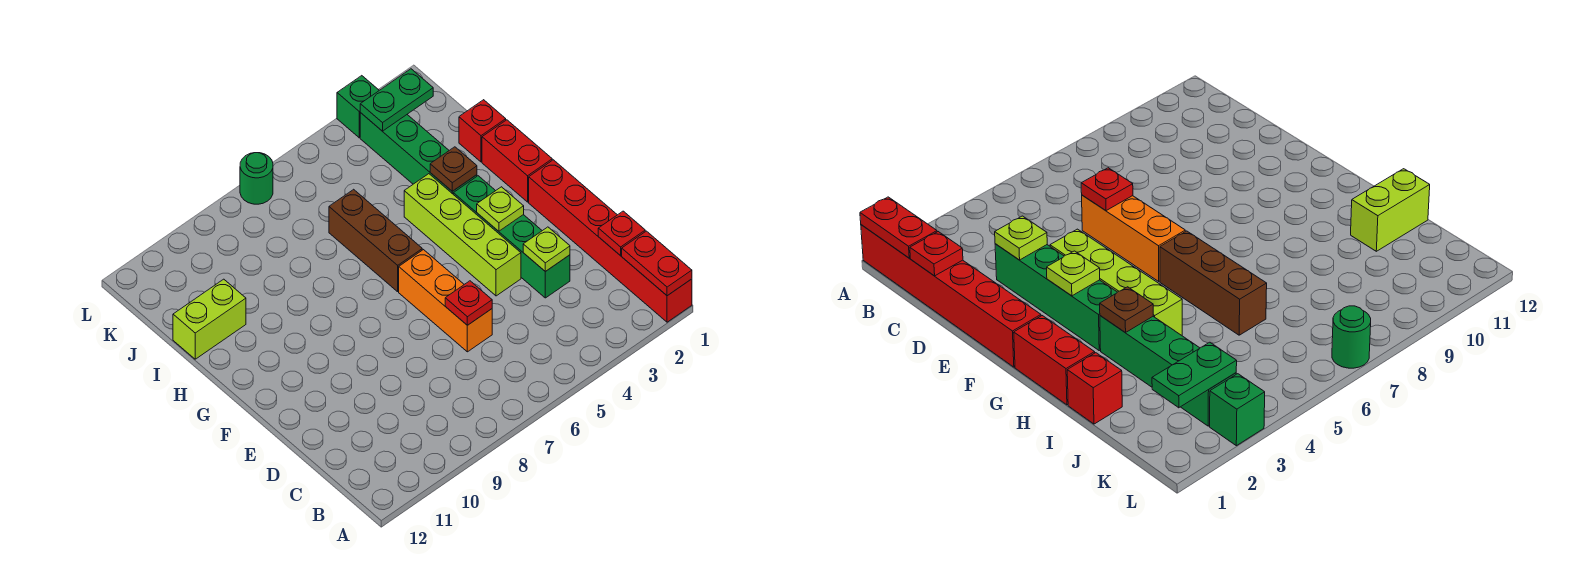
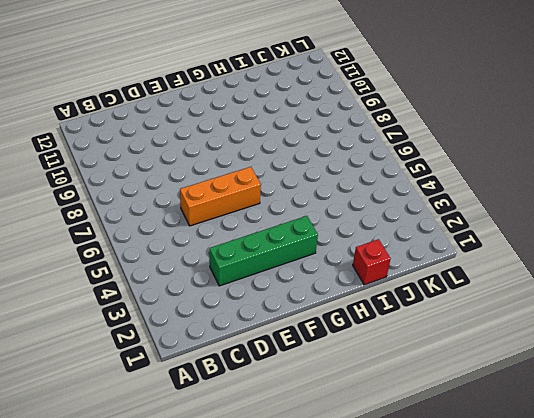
none -> red brick A1:F1 level 1
none -> lime brick E4:H4 level 1
none -> red brick G1:H1 level 1

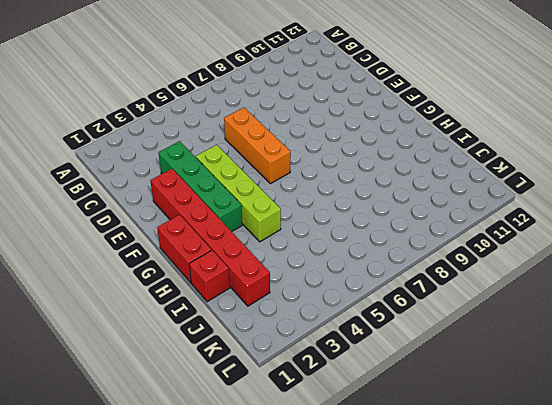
red brick E2:J2 level 1 -> red brick A1:F1 level 1
none -> brown brick G6:I6 level 1
none -> green brick H3:K3 level 1
none -> lime brick I11:I12 level 1

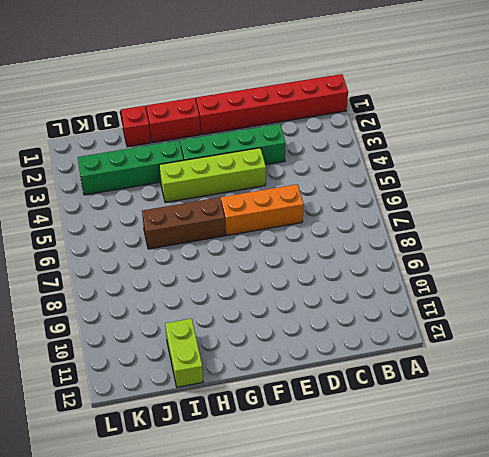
none -> green brick L3 level 1
none -> green round brick L7 level 1
none -> red plate A1:B1 level 2

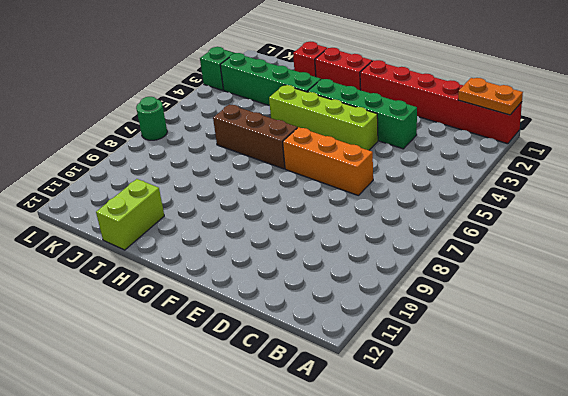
orange plate A1:B1 level 2 -> red plate A1:B1 level 2
none -> red plate C1 level 2
none -> lime plate D3 level 2
none -> red plate D6 level 2

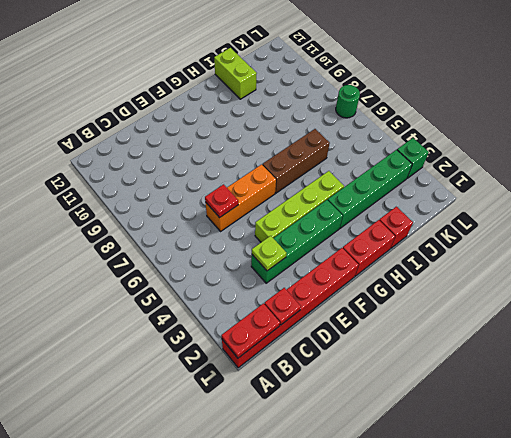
none -> lime plate F3 level 2
none -> brown plate H3 level 2
none -> green plate K2:K3 level 2

